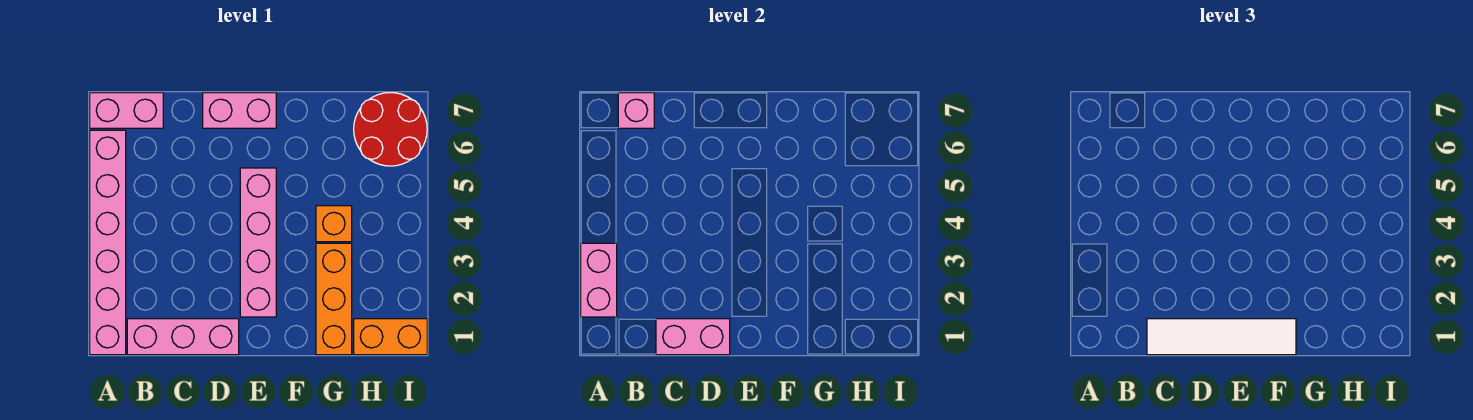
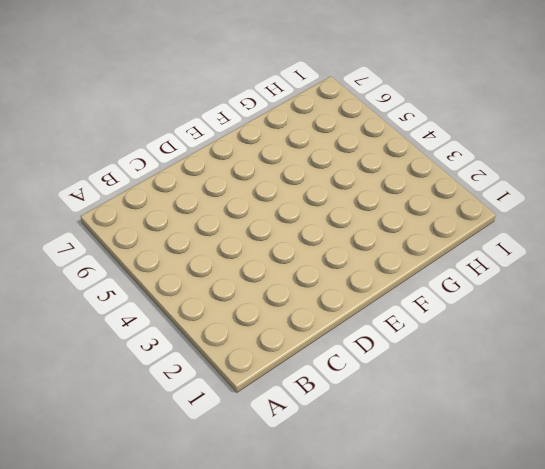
none -> pink brick A1:A6 level 1
none -> pink brick A7:B7 level 1
none -> pink brick B1:D1 level 1

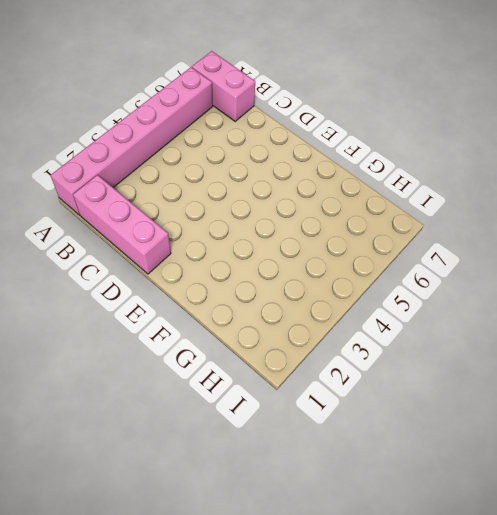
none -> pink brick D7:E7 level 1
none -> pink brick E2:E5 level 1
none -> orange brick G1:G3 level 1

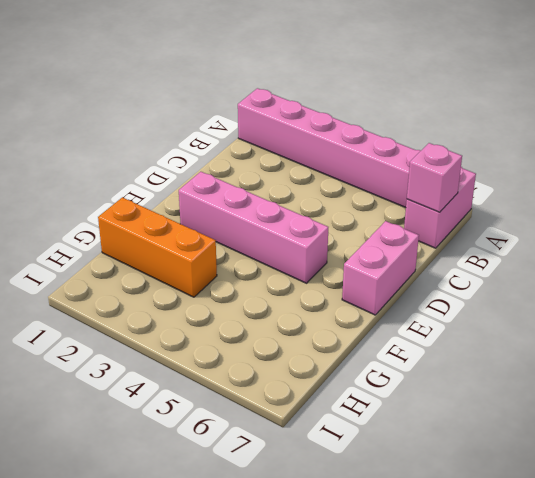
none -> pink brick B1:D1 level 1
none -> orange brick G4 level 1
none -> orange brick H1:I1 level 1

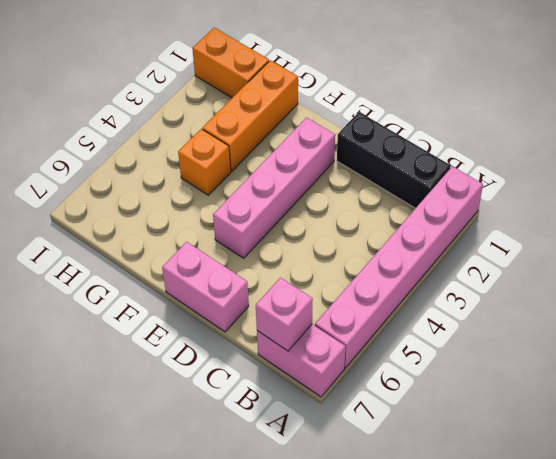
black brick B1:D1 level 1 -> pink brick B1:D1 level 1
none -> red round brick H6:I7 level 1
none -> pink brick A2:A3 level 2
none -> pink brick C1:D1 level 2

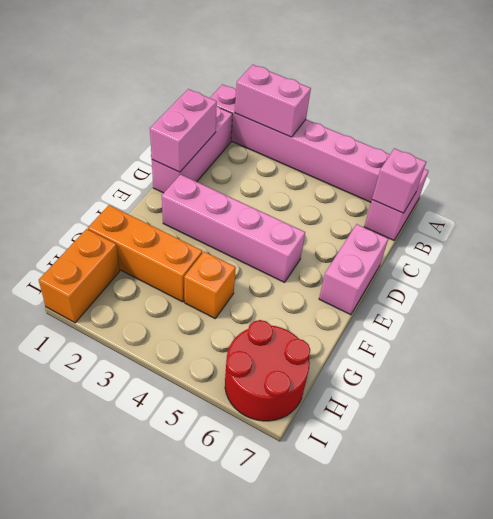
none -> white tile C1:F1 level 3

